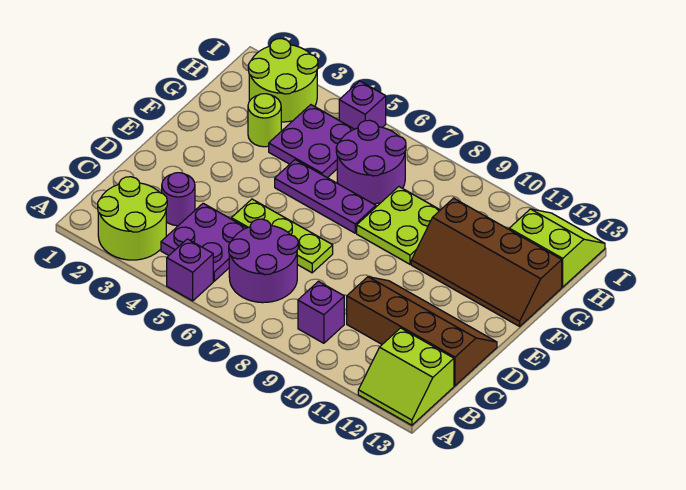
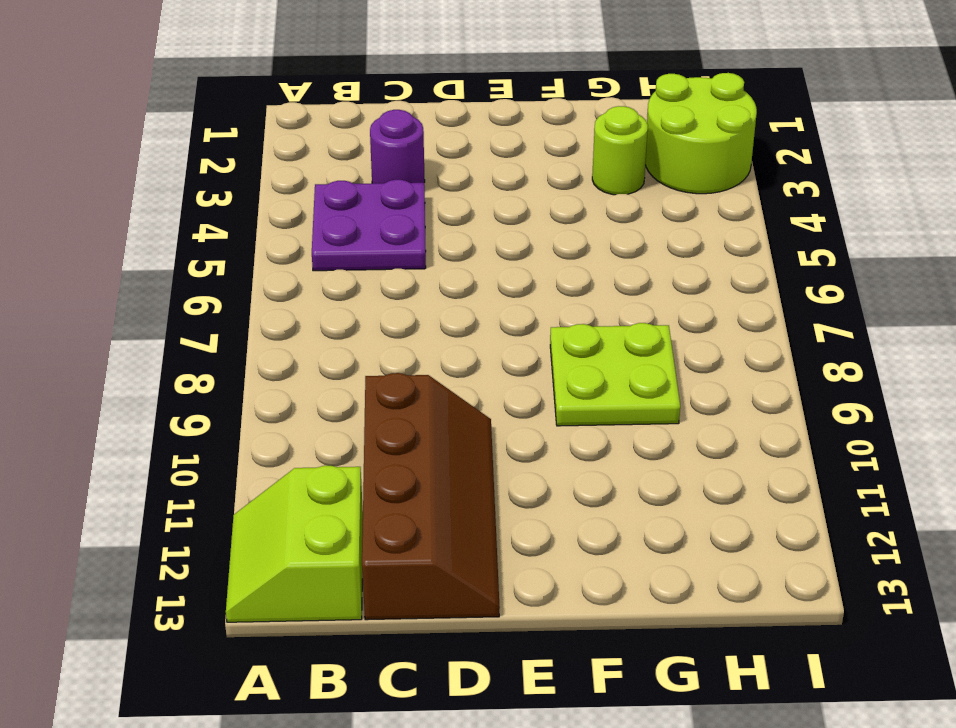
none -> lime round brick A2:B3 level 1
none -> purple brick A5 level 1
none -> purple round brick B6:C7 level 1

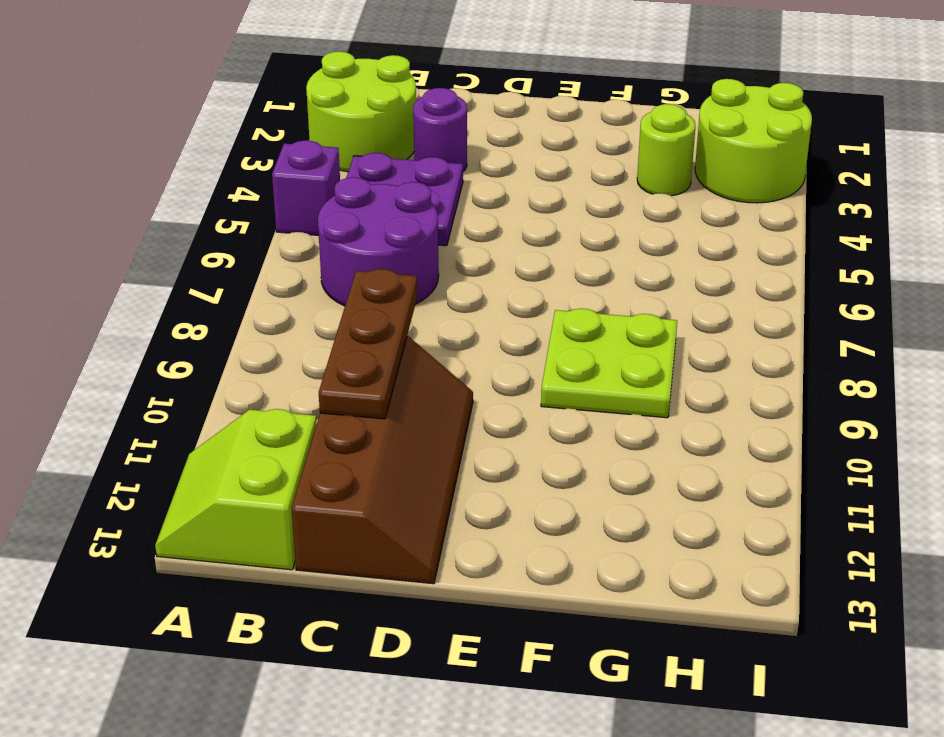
brown plate C9:C11 level 2 -> none
none -> purple brick B9 level 1
none -> lime plate D5:D7 level 1
none -> purple plate F5:F7 level 1

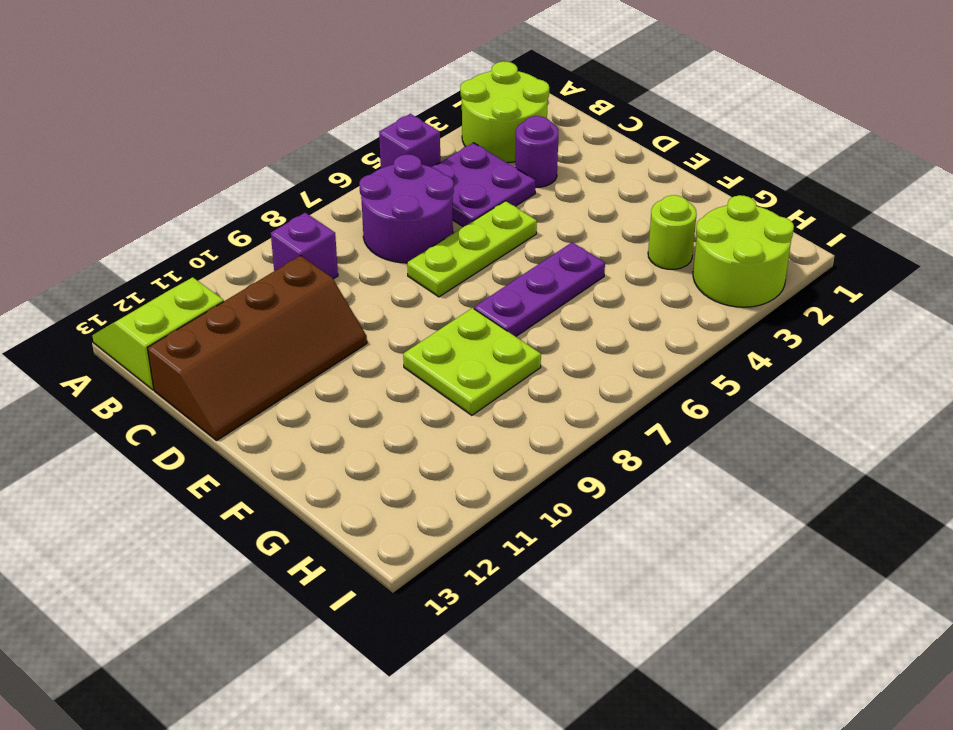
none -> brown slope F10:G13 level 1 top G
none -> purple plate G4:H5 level 1
none -> purple round brick G6:H7 level 1

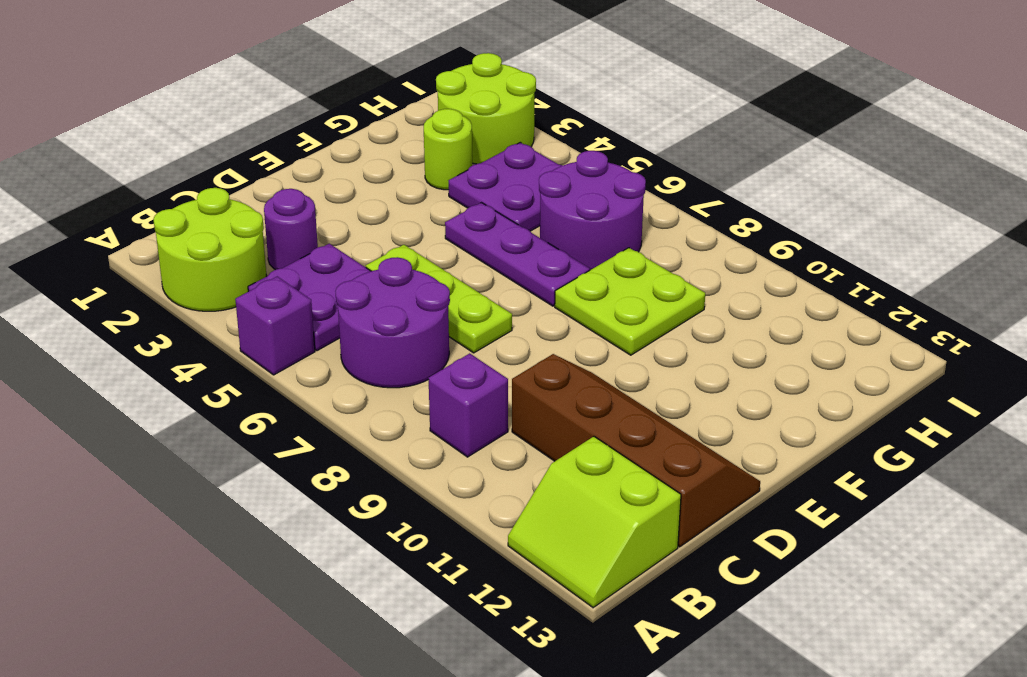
none -> brown slope F10:G13 level 1 top G
none -> lime slope H12:I13 level 1 top H
none -> purple brick I5 level 1

